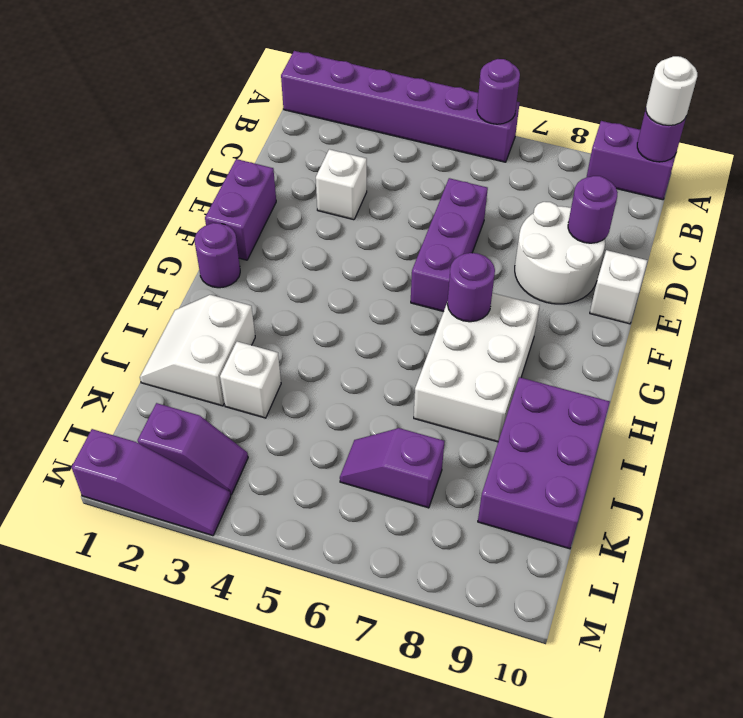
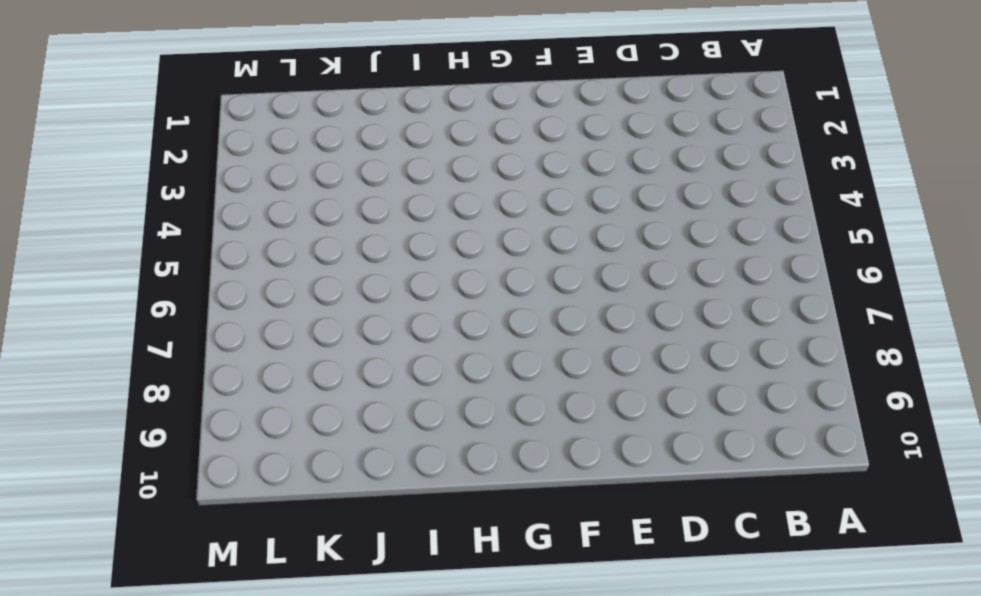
none -> purple brick A1:A6 level 1
none -> purple brick A9:A10 level 1
none -> white brick D3 level 1

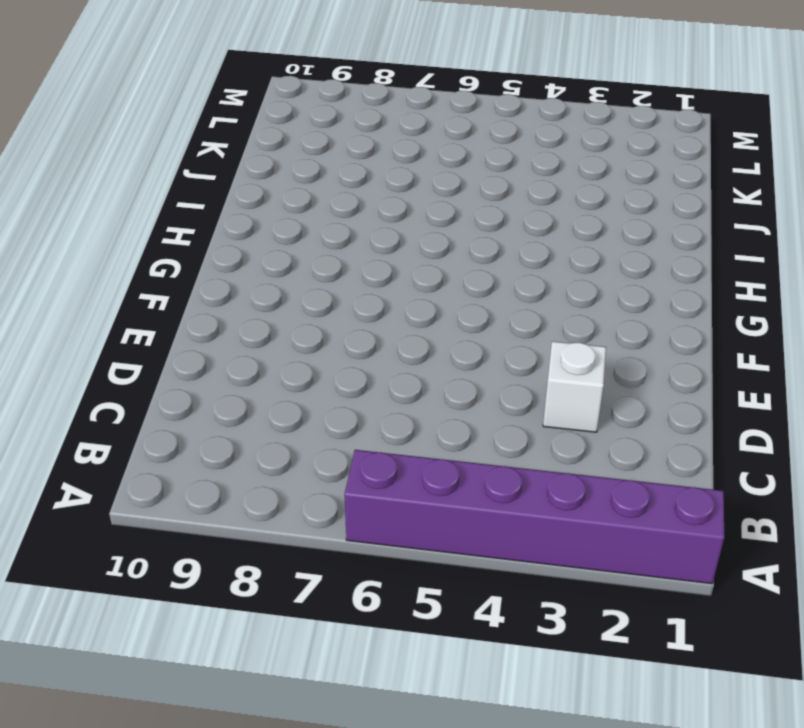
none -> purple brick A9:A10 level 1
none -> purple brick D6:F6 level 1
none -> white round brick D8:E9 level 1

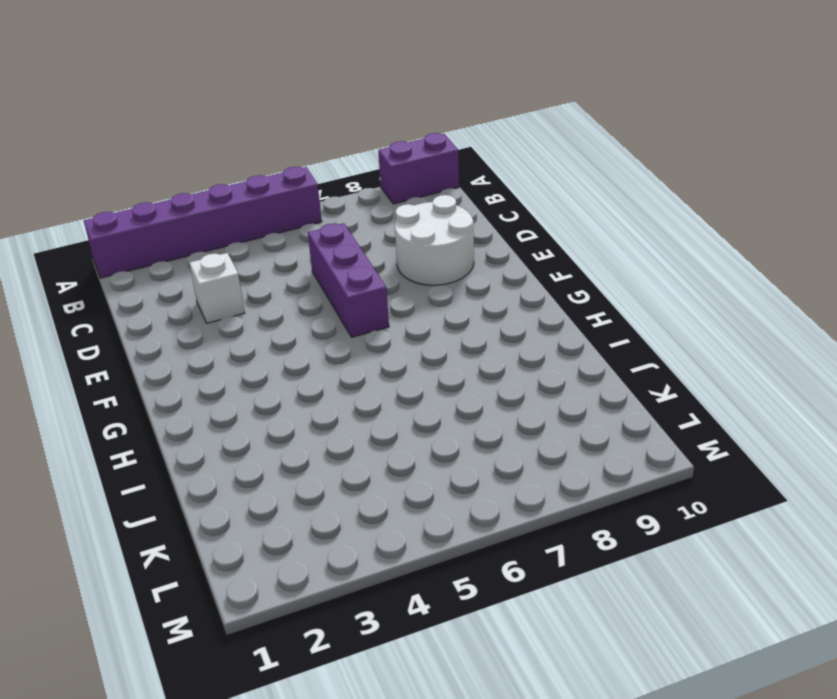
none -> purple brick E1:F1 level 1
none -> white brick E10 level 1
none -> purple round brick G1 level 1

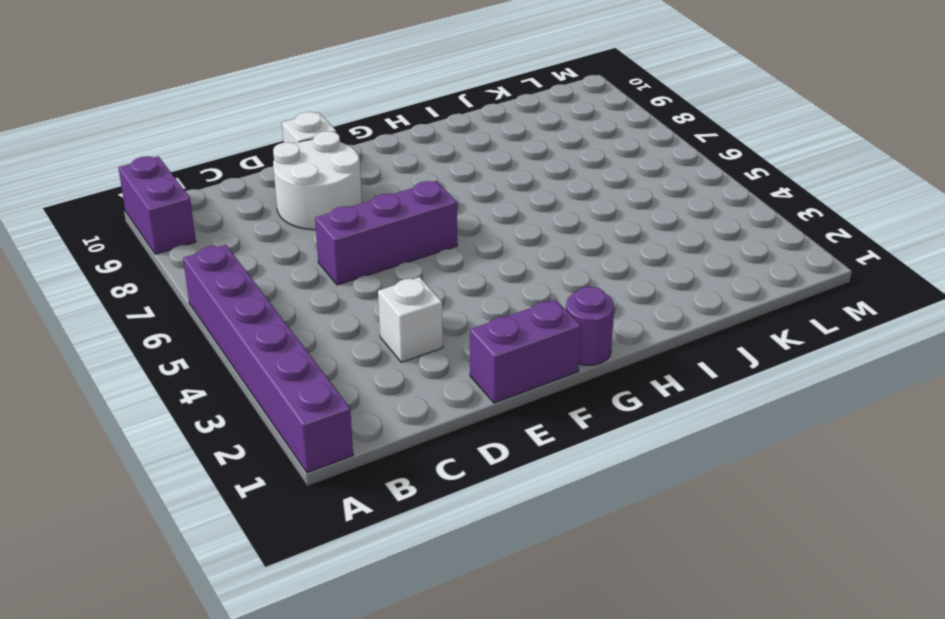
none -> white brick G7:I8 level 1
none -> white slope I1:J2 level 1 top 2
none -> purple brick I9:K10 level 1

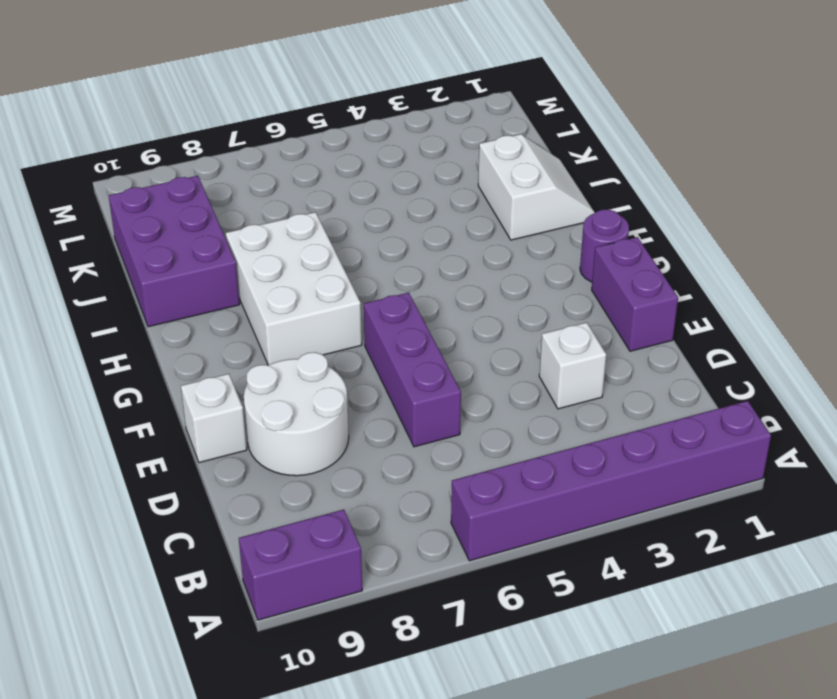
none -> white brick J3 level 1
none -> purple slope K6:K7 level 1 top 7
none -> purple slope L2:L3 level 1 top 2

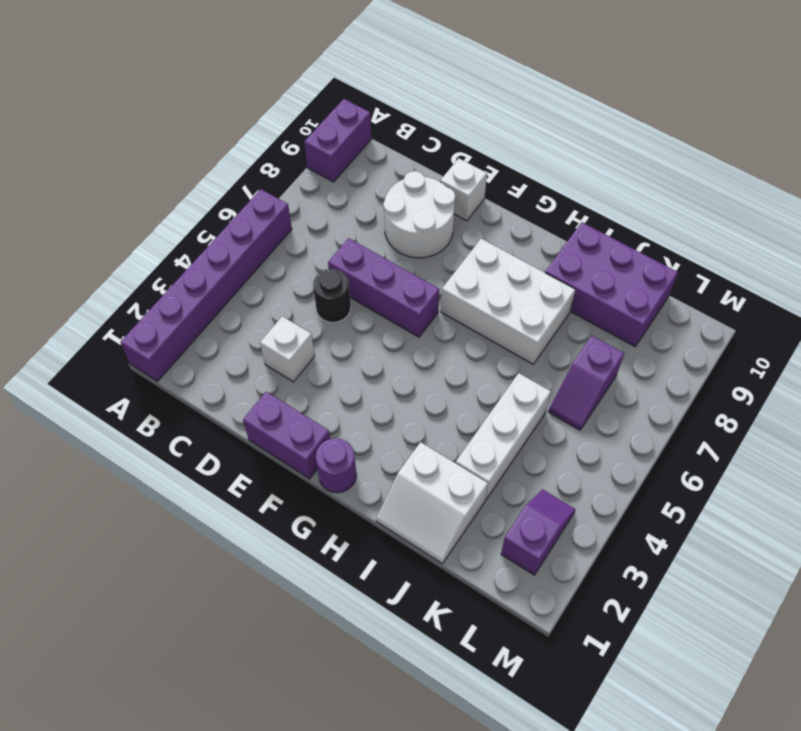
black round brick D5 level 1 -> none
white brick J3:J5 level 1 -> white brick J3 level 1
none -> purple slope M1:M3 level 1 top 1
none -> purple round brick A6 level 2
none -> purple round brick A10 level 2

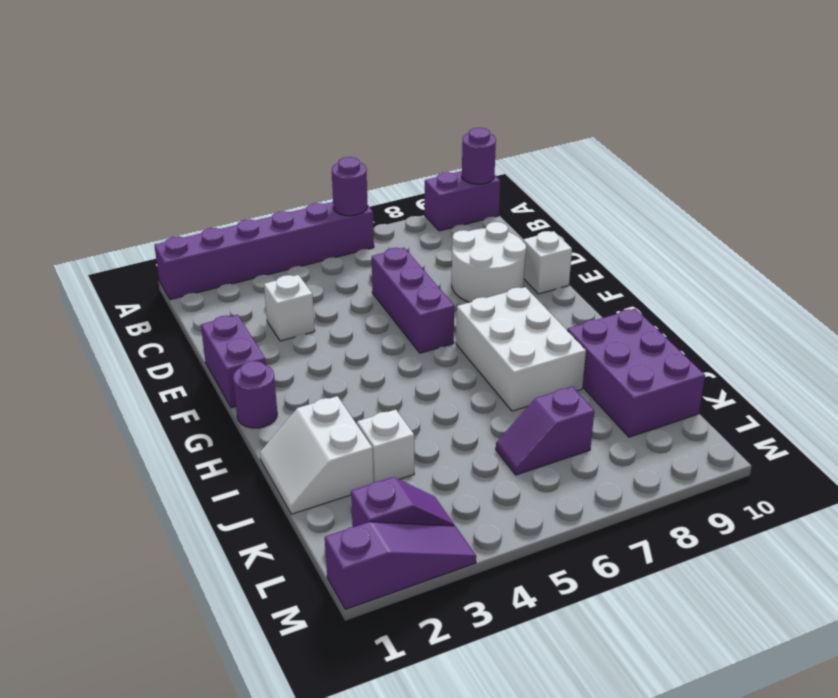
none -> purple round brick D9 level 2
none -> purple round brick G7 level 2
none -> white round brick A10 level 3

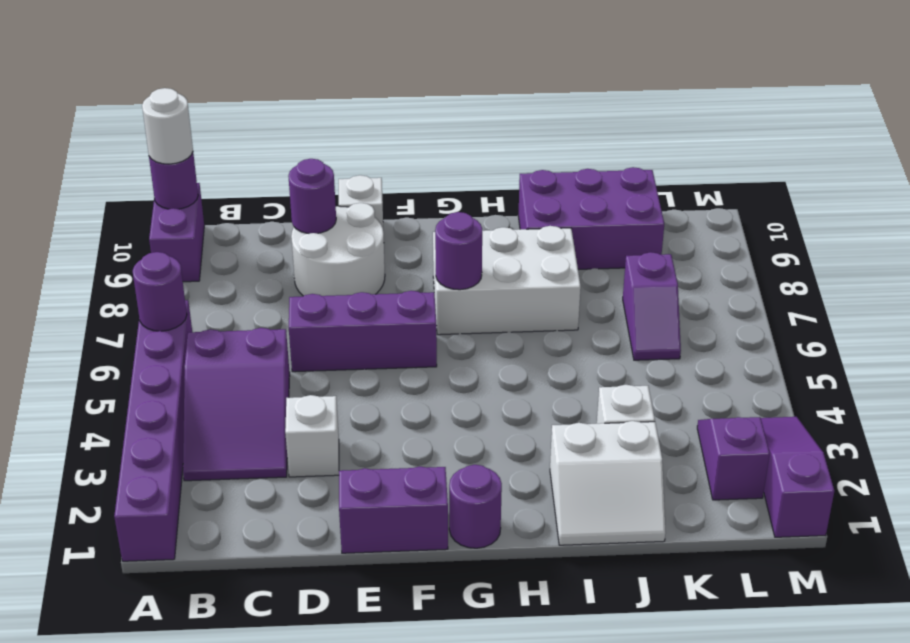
purple slope B3:C5 level 1 top 5 -> none

